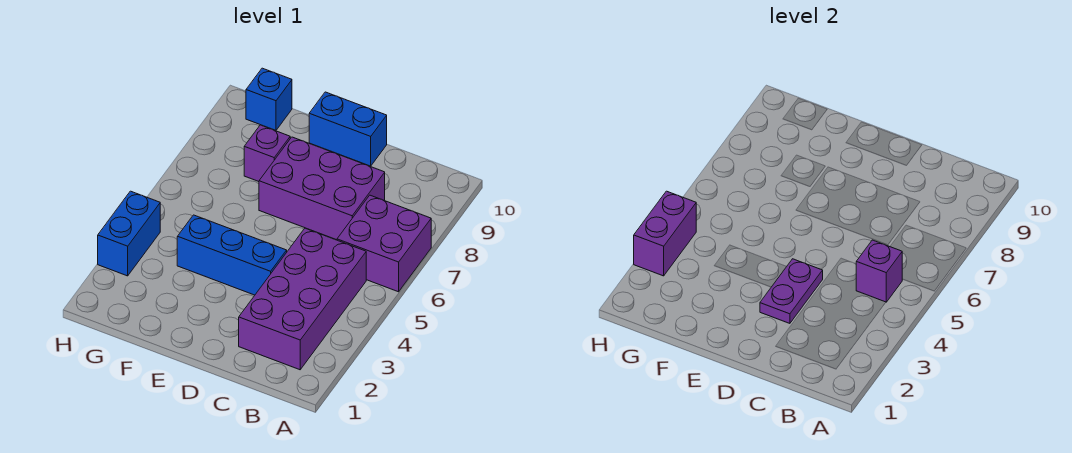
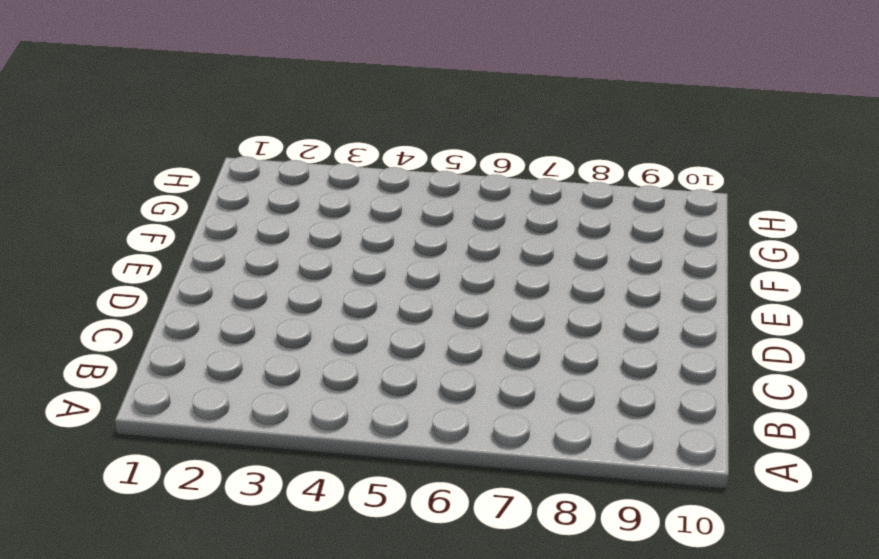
none -> purple brick A6:B7 level 1
none -> purple brick B2:C5 level 1

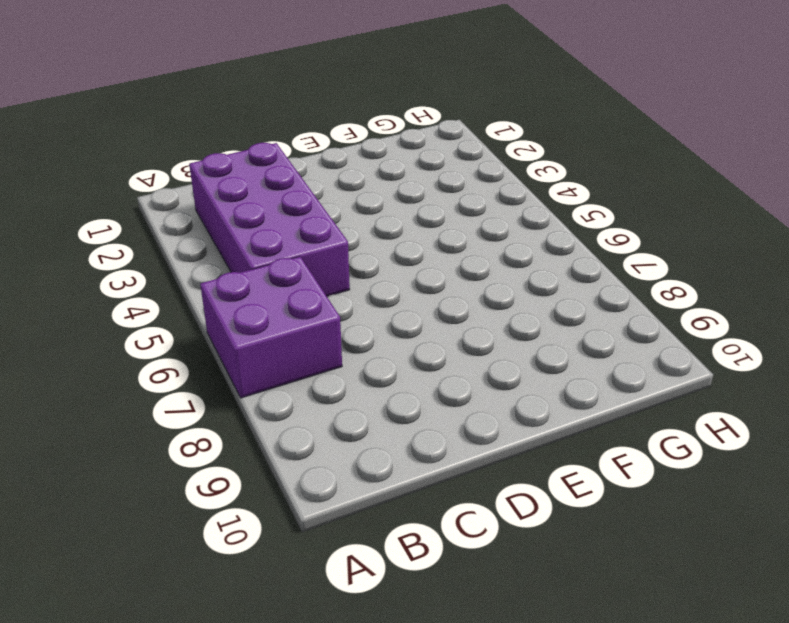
none -> purple brick C7:E8 level 1
none -> blue brick D4:F4 level 1

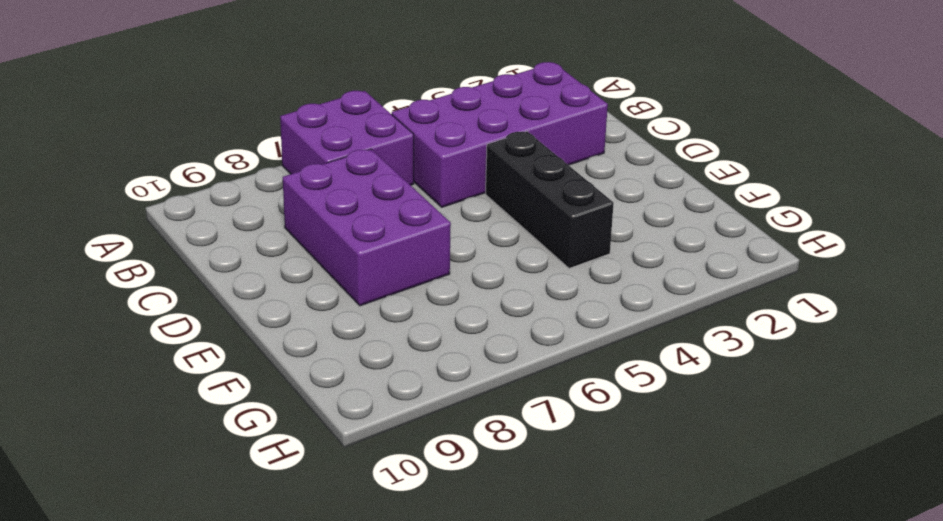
black brick D4:F4 level 1 -> blue brick D4:F4 level 1
none -> blue brick D10:E10 level 1
none -> purple brick F8 level 1

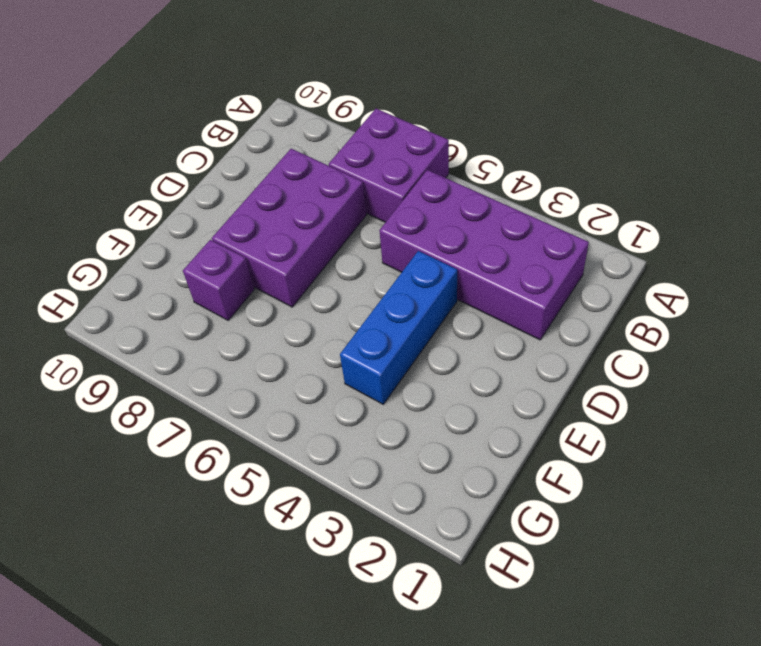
none -> blue brick D10:E10 level 1
none -> blue brick G10 level 1

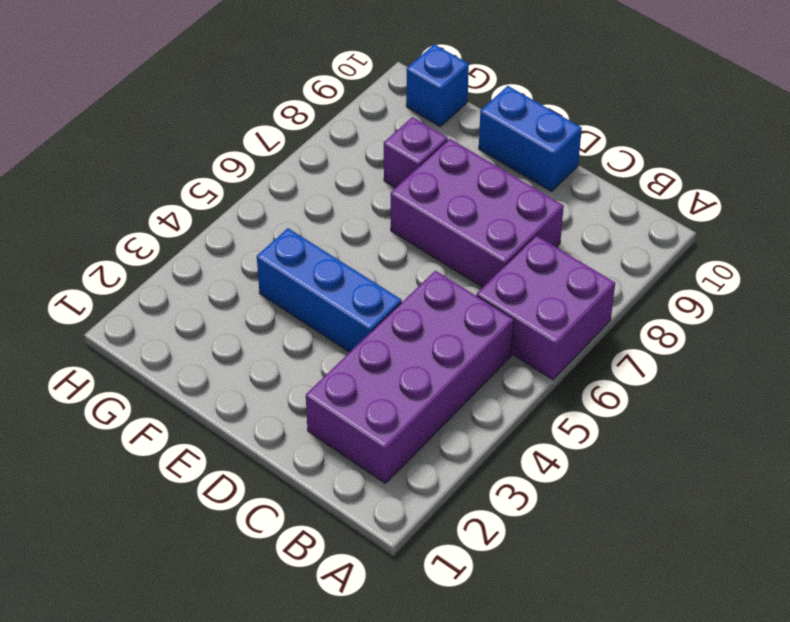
none -> blue brick H3:H4 level 1
none -> purple brick B5 level 2

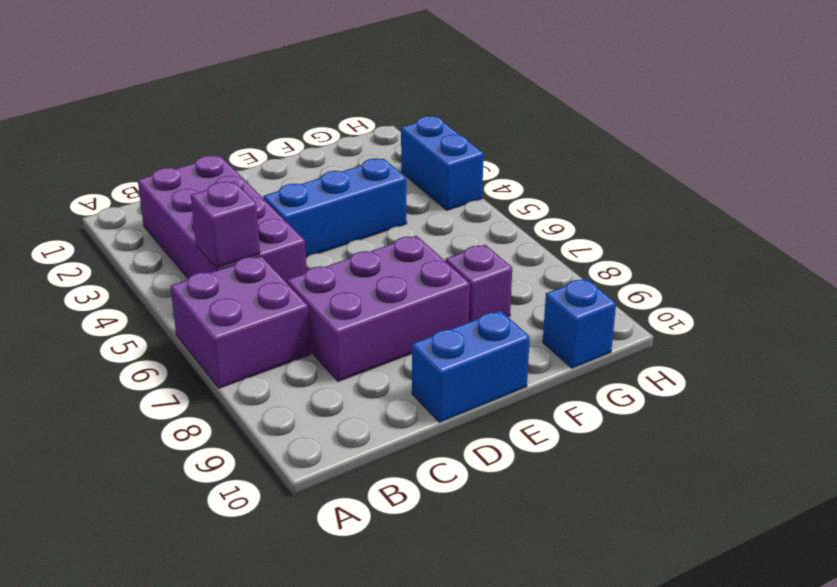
none -> purple plate D3:D4 level 2
none -> purple brick H3:H4 level 2

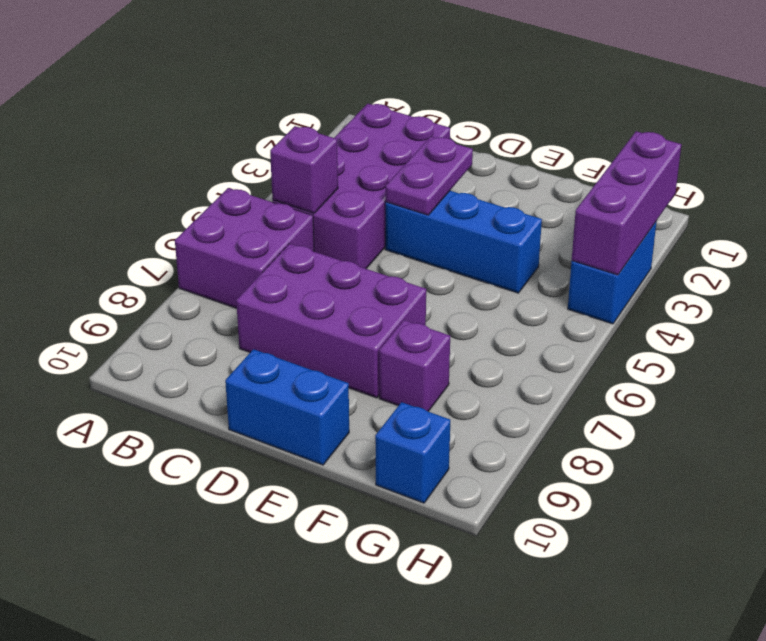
purple brick H2:H4 level 2 -> purple brick H3:H4 level 2

